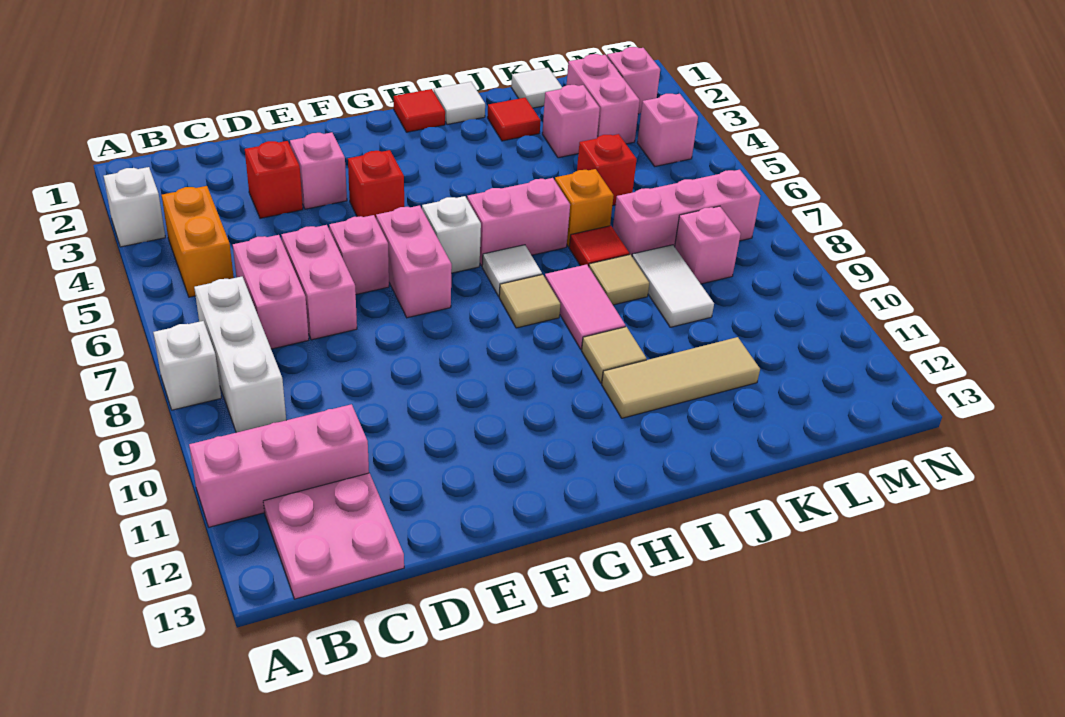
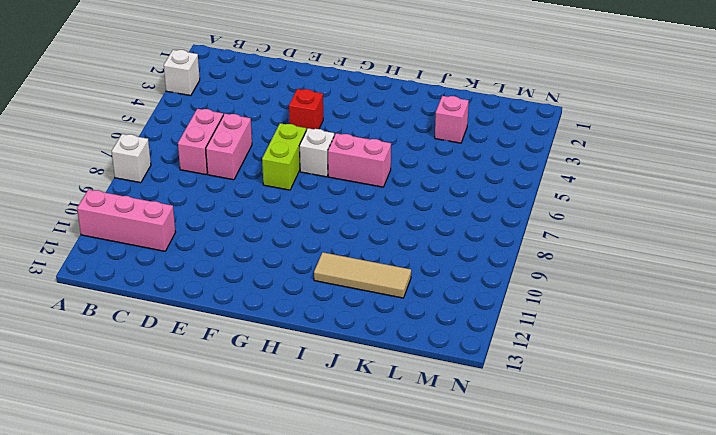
lime brick F6:F7 level 1 -> pink brick F6:F7 level 1
none -> orange brick B4:B5 level 1
none -> white brick B7:B9 level 1
none -> pink plate B12:C13 level 1
none -> red brick D3 level 1

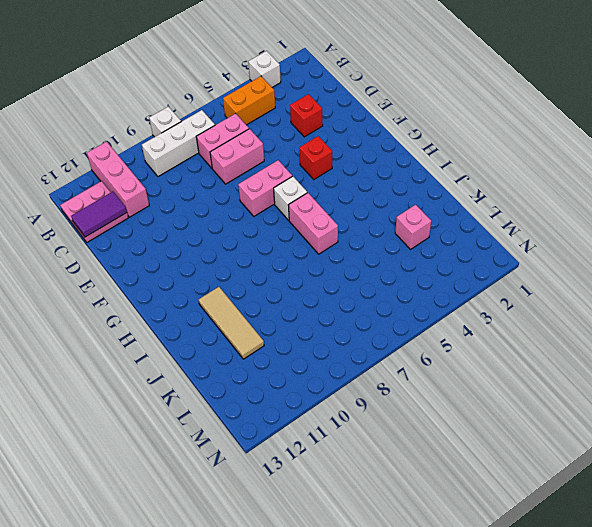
purple tile C12:C13 level 2 -> none
none -> pink brick E3 level 1
none -> pink brick E6 level 1
none -> red tile H1 level 1
none -> white tile H7 level 1

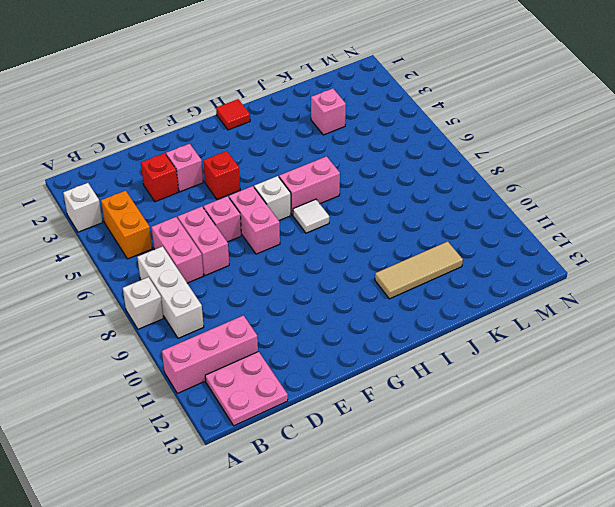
none -> tan tile H8 level 1
none -> white tile I1 level 1
none -> pink tile I8:I9 level 1
none -> tan tile I10 level 1

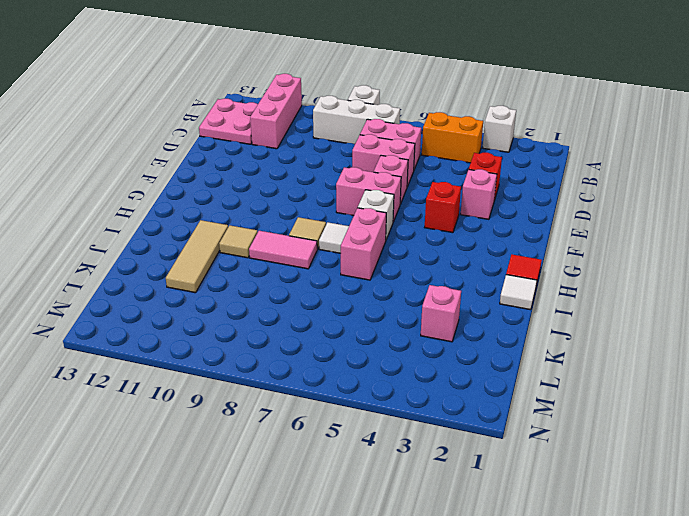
none -> red tile J2 level 1
none -> orange brick J6 level 1
none -> red tile J7 level 1
none -> tan tile J8 level 1

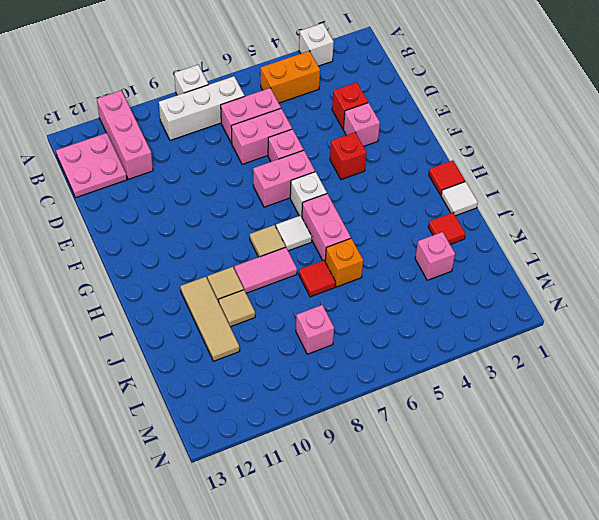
tan tile J10 level 1 -> tan tile J8 level 1
none -> white tile K1 level 1
none -> red brick K5 level 1
none -> pink brick K7:M7 level 1
none -> white tile K8:K9 level 1

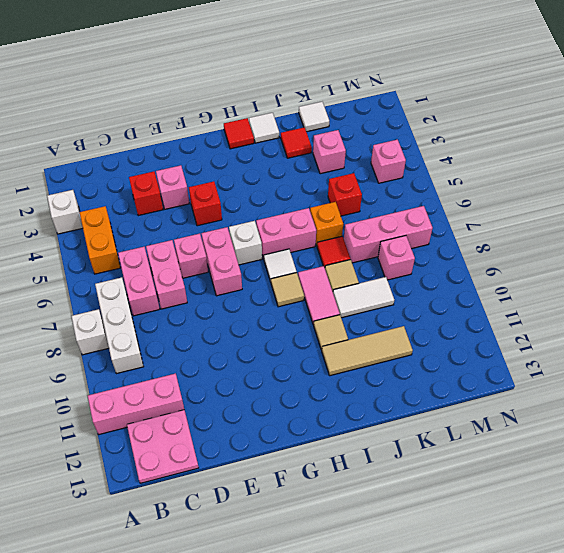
white tile J9:K9 level 1 -> white tile K8:K9 level 1
none -> pink brick L2:L3 level 1
none -> pink brick M2 level 1

